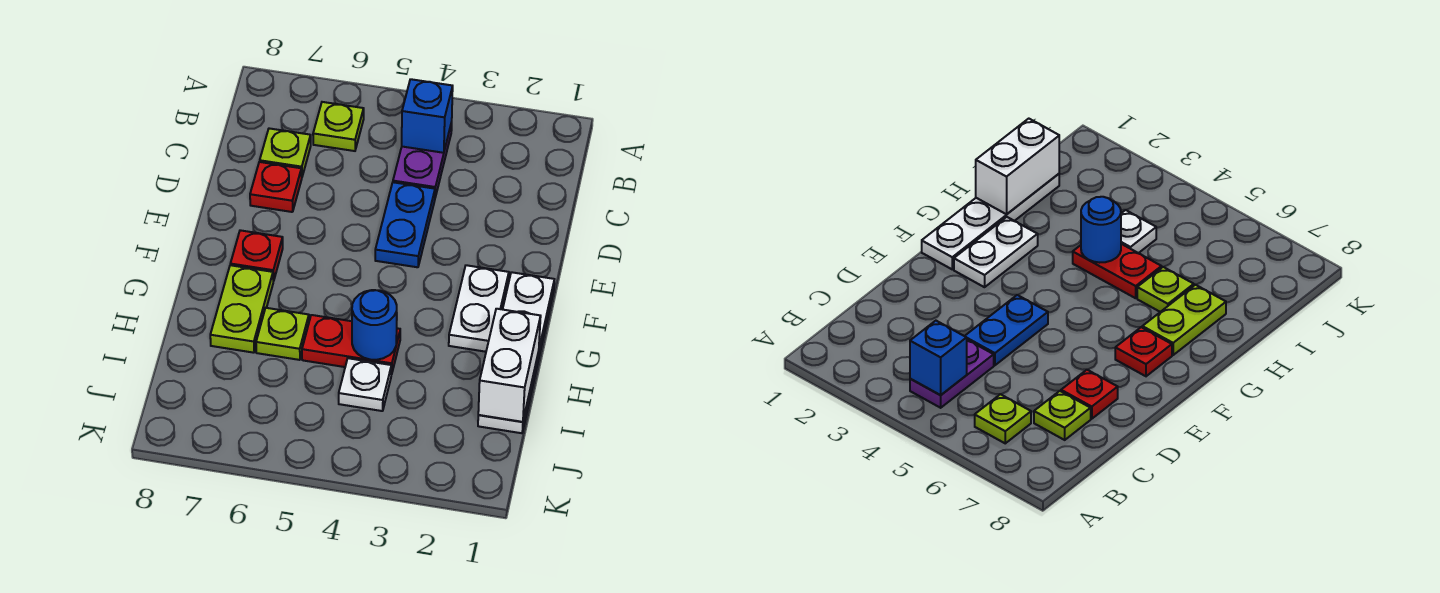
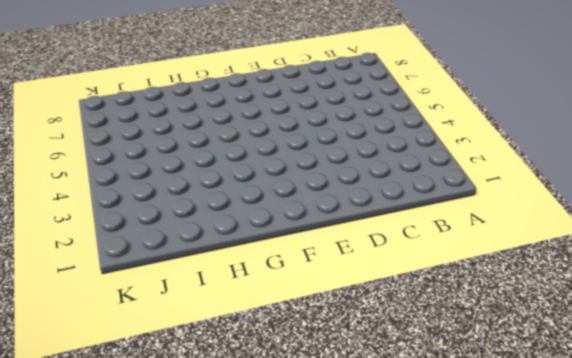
none -> purple plate B4:C4 level 1
none -> lime plate B6 level 1
none -> lime plate C7 level 1

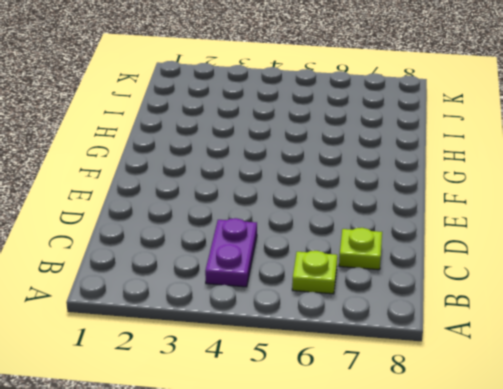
none -> blue plate D4:E4 level 1
none -> red plate D7 level 1
none -> white plate F1:I1 level 1

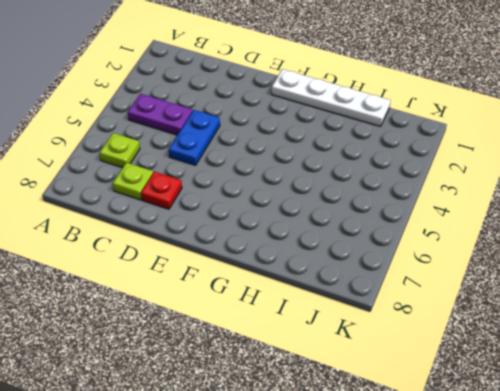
blue plate D4:D5 level 1 -> blue plate D4:E4 level 1
none -> white plate F2:G2 level 1
none -> red plate F7 level 1
none -> lime plate G7:H7 level 1

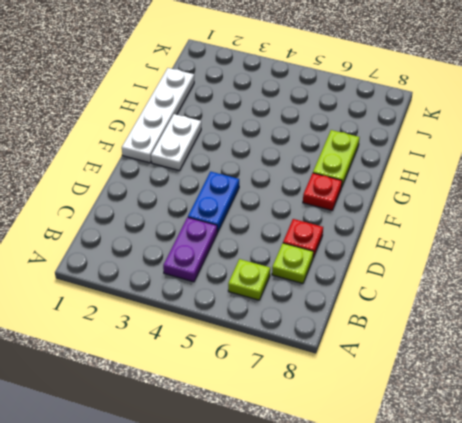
none -> red plate H4:H5 level 1
none -> lime plate H6 level 1
none -> white plate I4 level 1

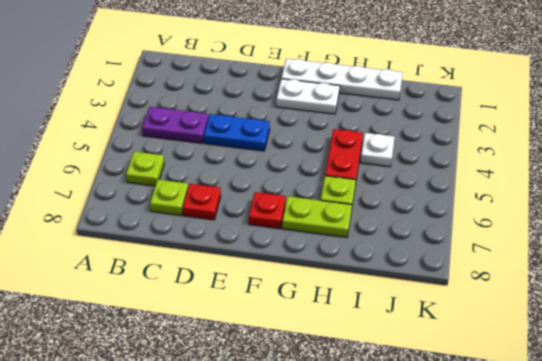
none -> blue brick B4 level 2
none -> white brick H1:I1 level 2
none -> blue round brick H4 level 2

